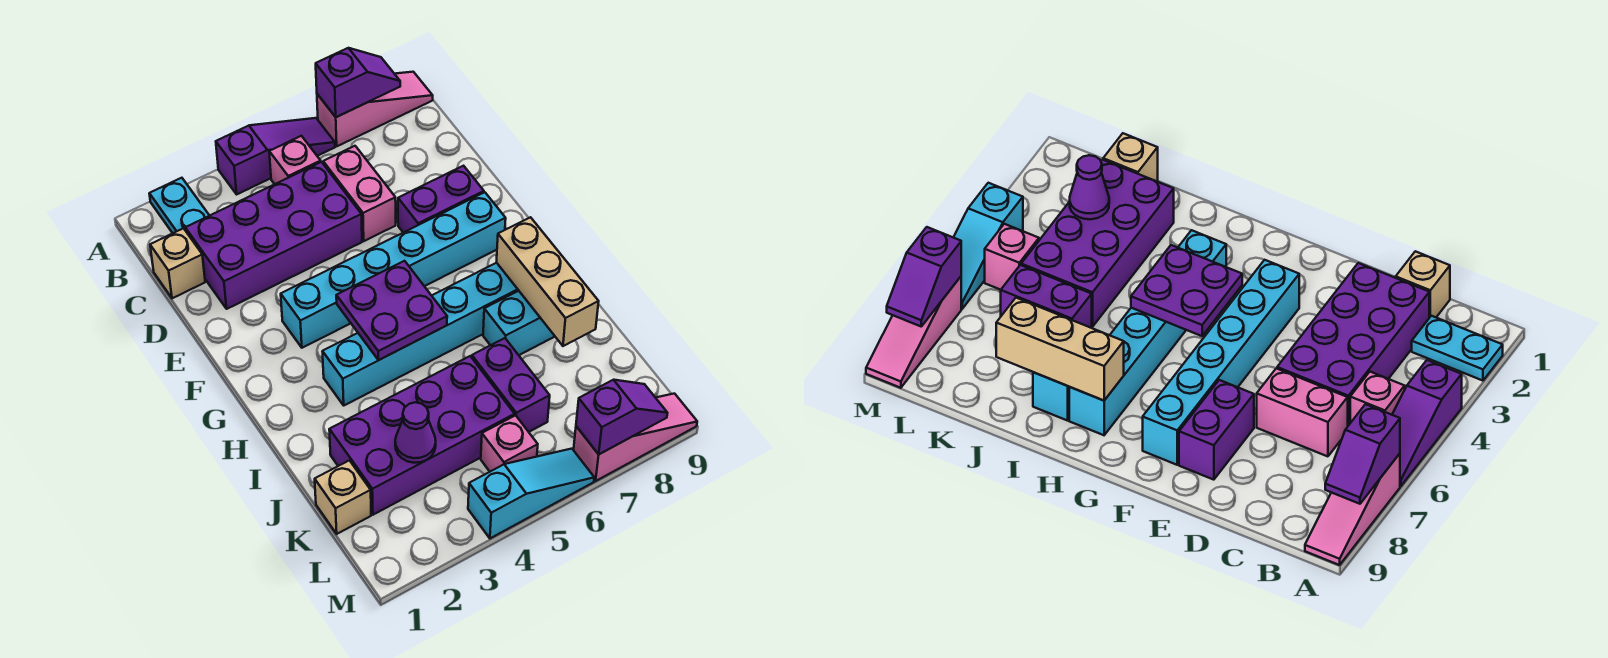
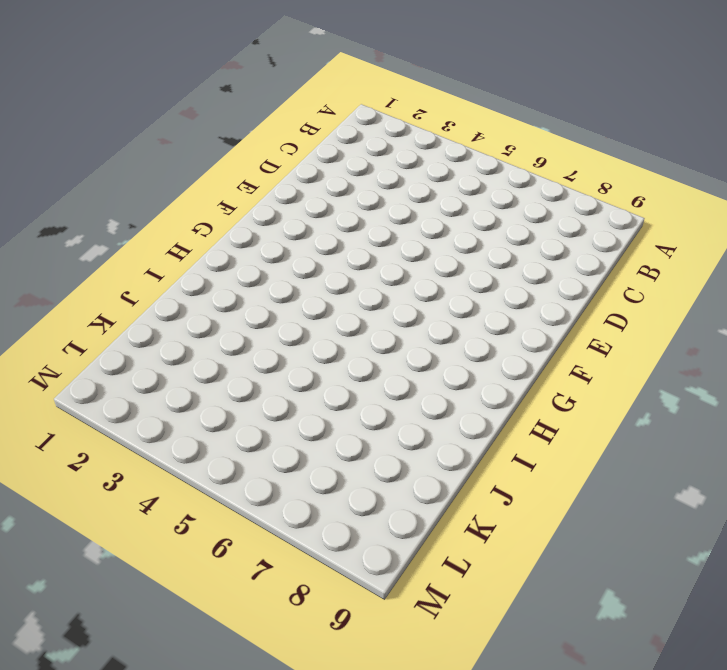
none -> cyan plate A2:B2 level 1
none -> purple slope A4:A6 level 1 top 4
none -> pink slope A7:A9 level 1 top 7

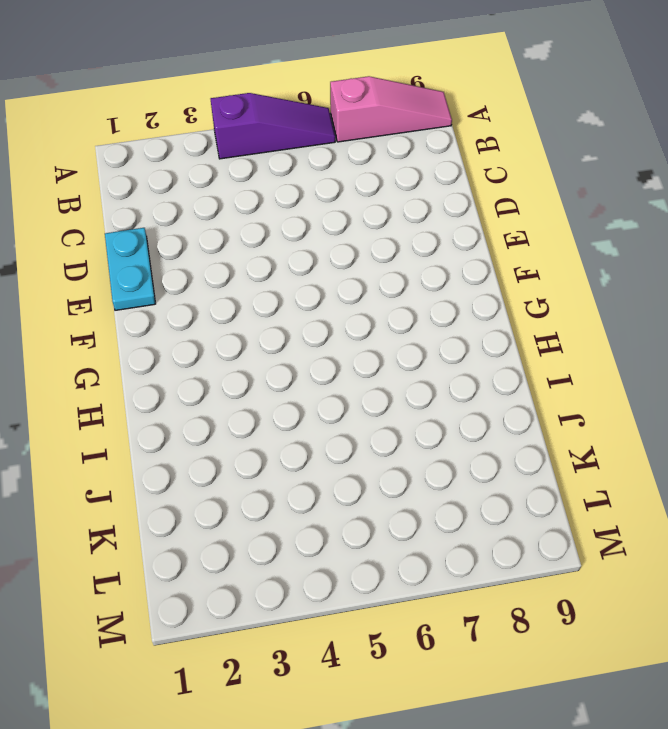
cyan plate D1:E1 level 1 -> cyan plate A2:B2 level 1
none -> pink brick B5 level 1
none -> tan brick C1 level 1
none -> purple brick C2:D5 level 1

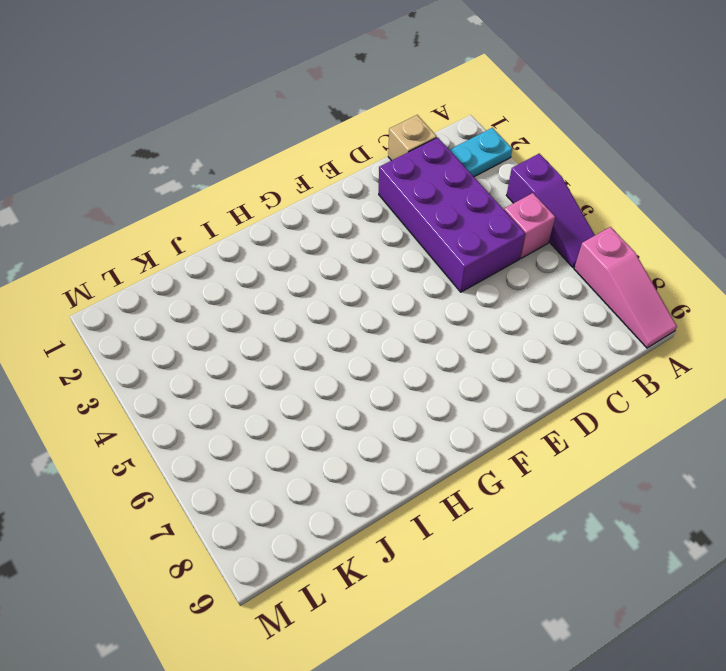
none -> pink brick C6:D6 level 1
none -> purple brick E7:E8 level 1
none -> cyan brick F3:F8 level 1

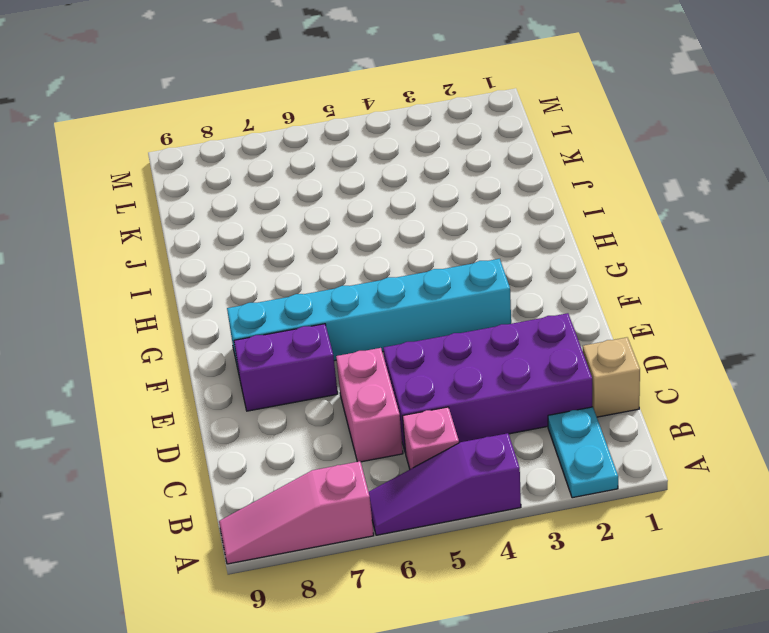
none -> cyan brick H3:H8 level 1
none -> cyan brick I7:I8 level 1
none -> purple brick J2:K5 level 1

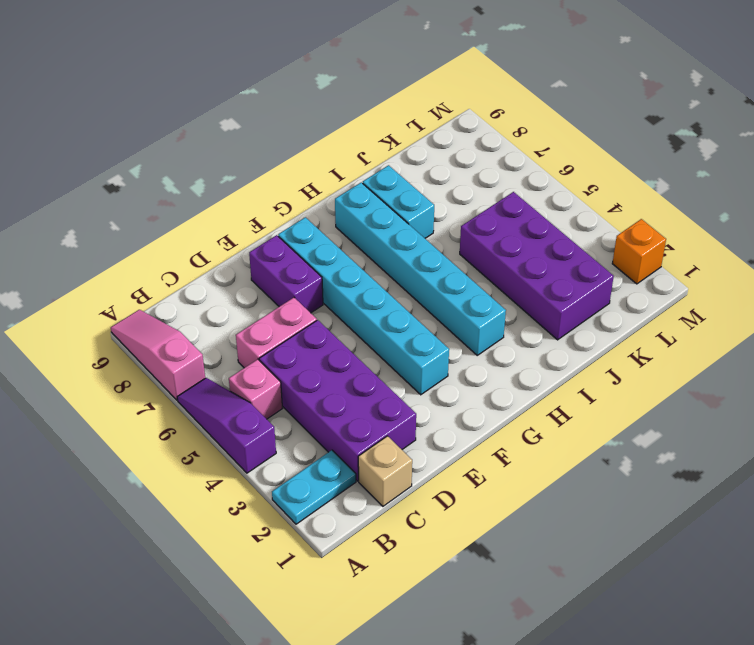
orange brick M2 level 1 -> none
none -> purple brick J6:K6 level 1
none -> tan brick K1 level 1
none -> pink brick L5 level 1

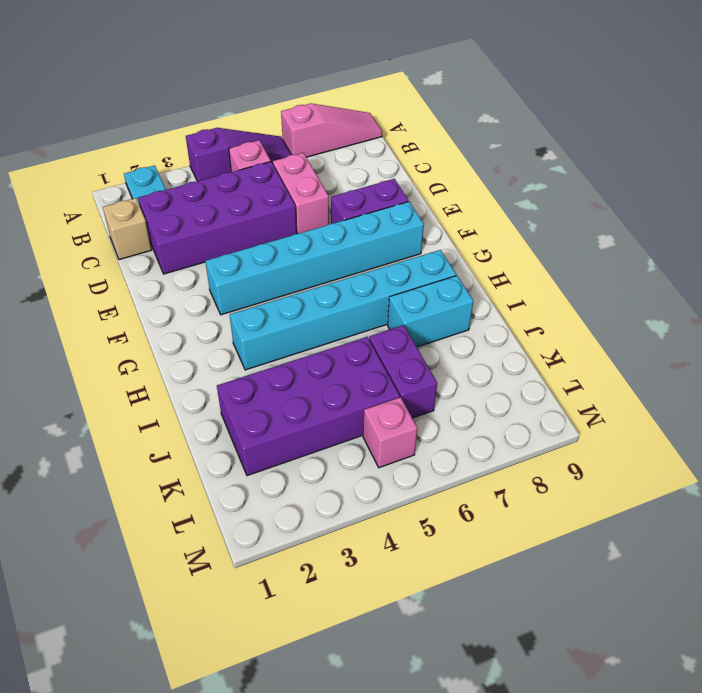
none -> tan brick K1 level 1
none -> cyan slope M4:M6 level 1 top 4
none -> pink slope M7:M9 level 1 top 7

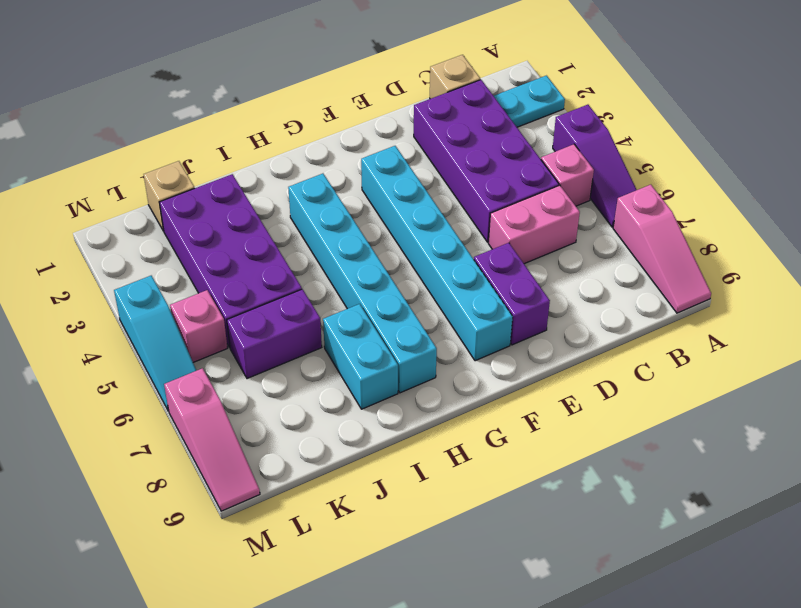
none -> purple slope A7:A8 level 2 top 7
none -> purple plate G4:H5 level 2
none -> tan brick H8:J8 level 2

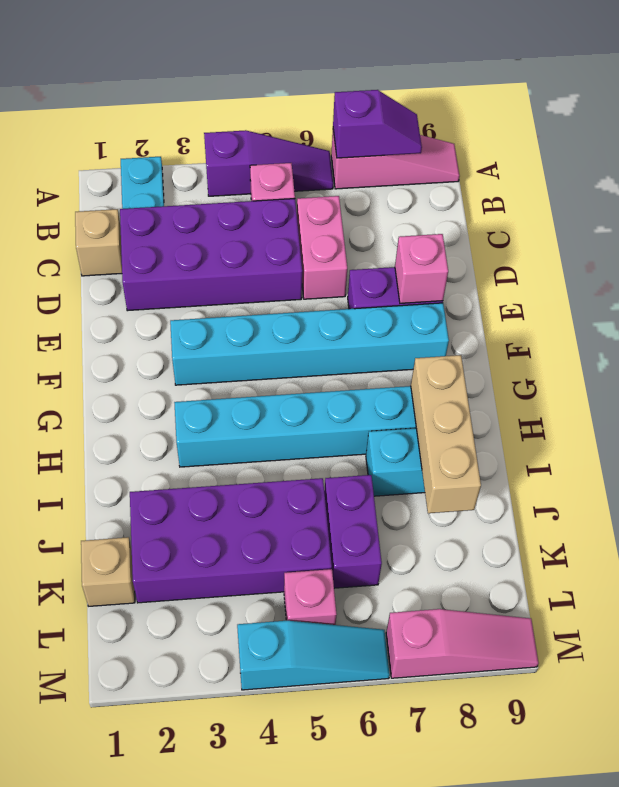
pink brick E8 level 2 -> none
none -> purple plate G4:H5 level 2
none -> purple cone K3 level 2
none -> purple slope M7:M8 level 2 top 7

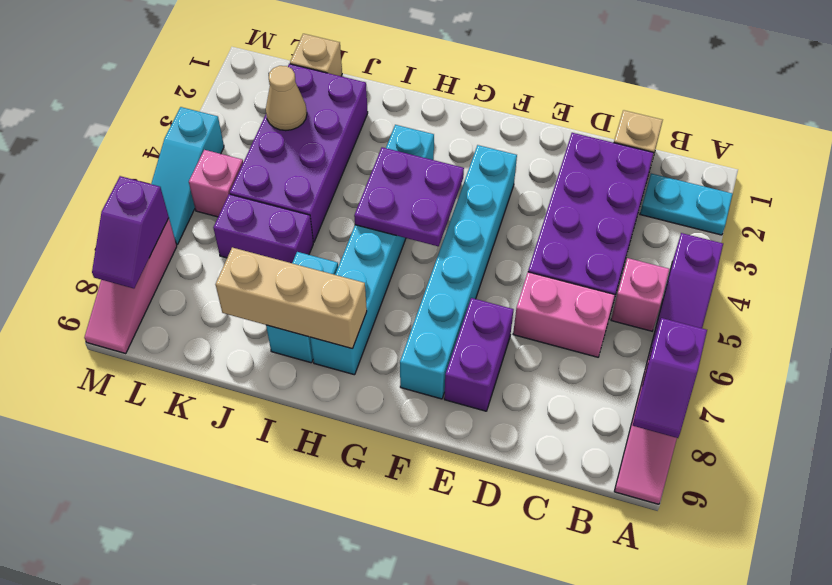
tan cone K3 level 2 -> purple cone K3 level 2

